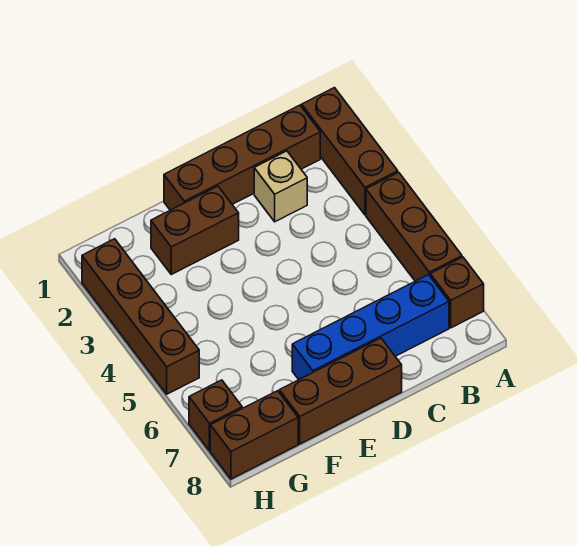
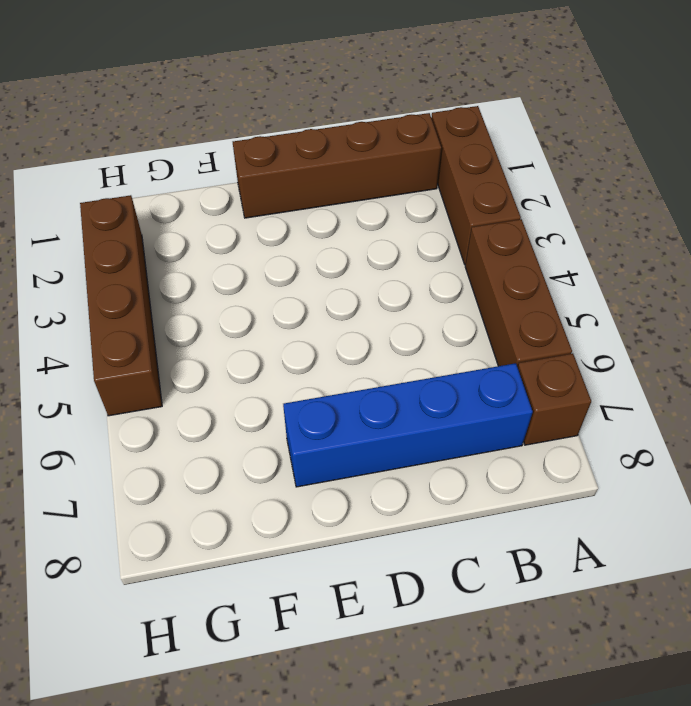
none -> tan brick C2 level 1
none -> brown brick D8:F8 level 1

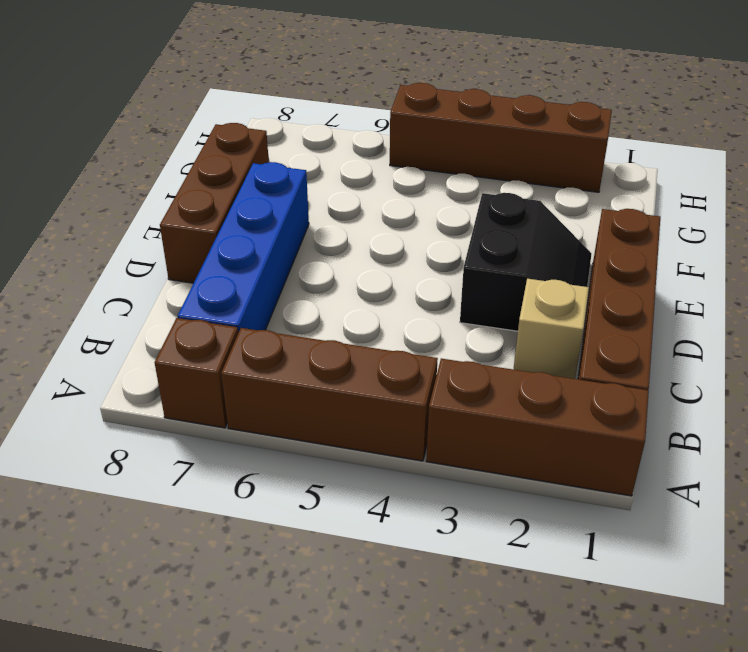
black slope D2:E3 level 1 top 3 -> brown brick E2:F2 level 1
none -> brown brick G8:H8 level 1
none -> brown brick H7 level 1

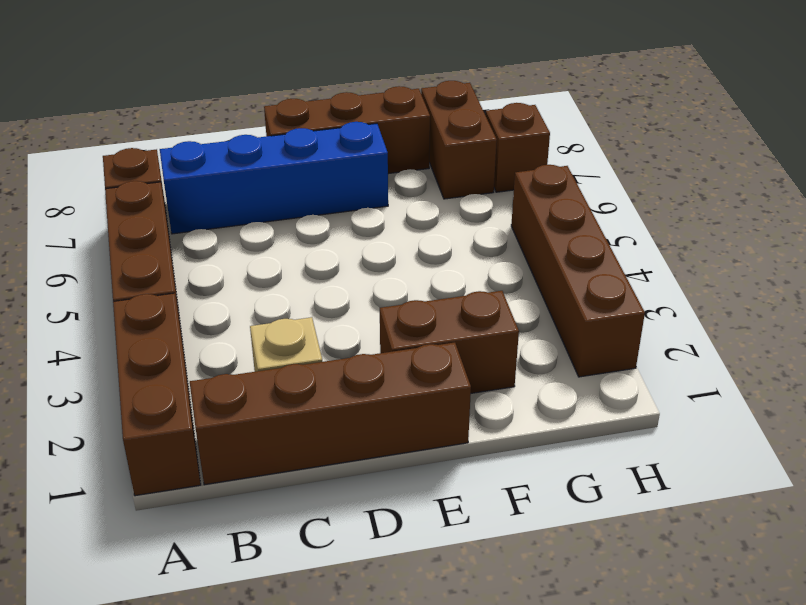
brown brick G7:G8 level 1 -> brown brick G8:H8 level 1

